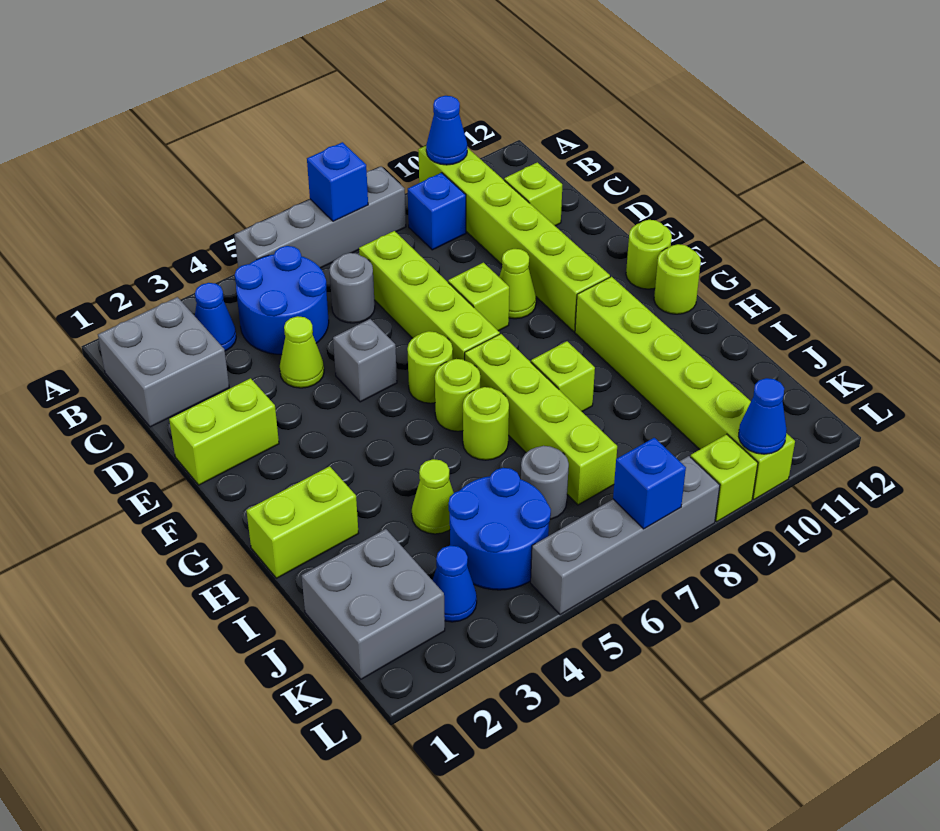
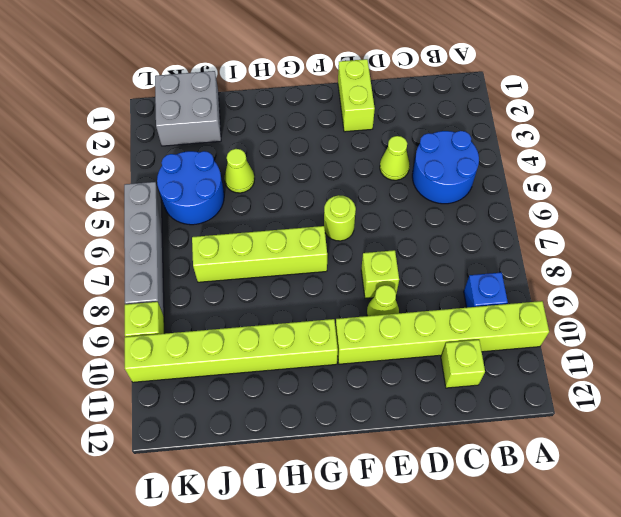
none -> grey brick A5:A8 level 1
none -> grey brick B1:C2 level 1
none -> blue cone B3 level 1
none -> grey round brick C6 level 1

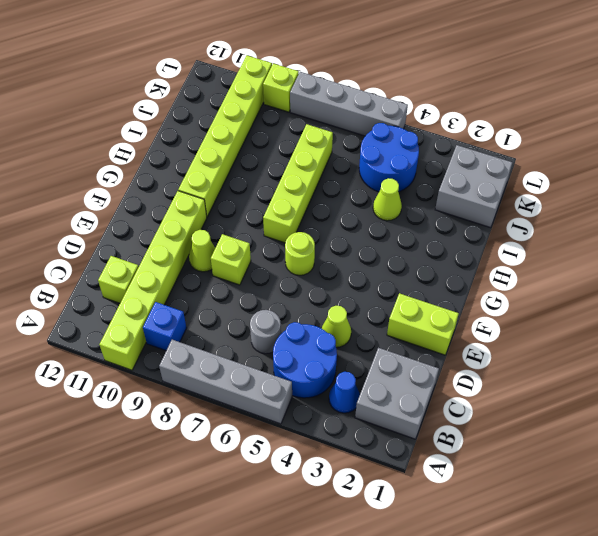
none -> lime brick C7:F7 level 1
none -> grey brick E5 level 1
none -> lime round brick F12 level 1
none -> lime round brick G6 level 1

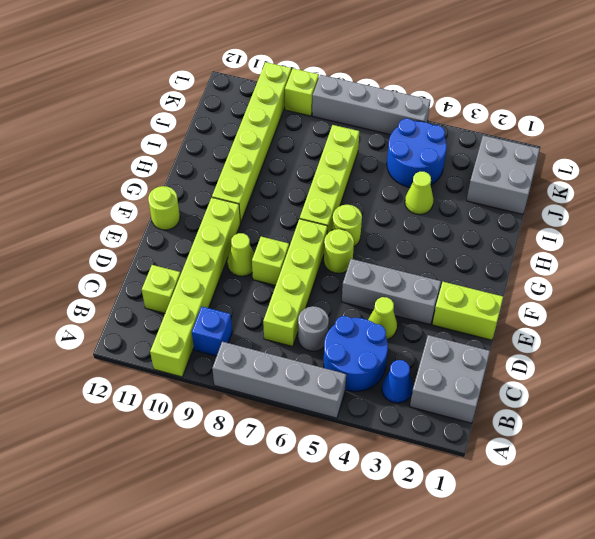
grey brick E3:E5 level 1 -> grey brick E5 level 1
none -> lime round brick G12 level 1
none -> lime brick H1:H2 level 1
none -> lime round brick H6 level 1
none -> lime brick H8 level 1

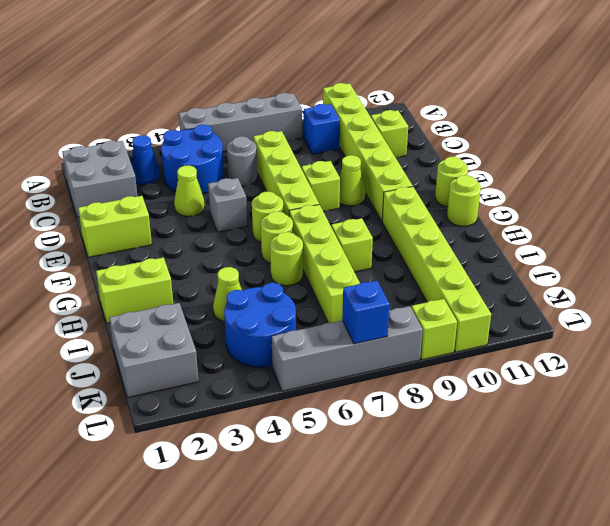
none -> grey round brick J6 level 1
none -> blue cone K3 level 1
none -> blue brick A7 level 2
none -> blue cone A10 level 2

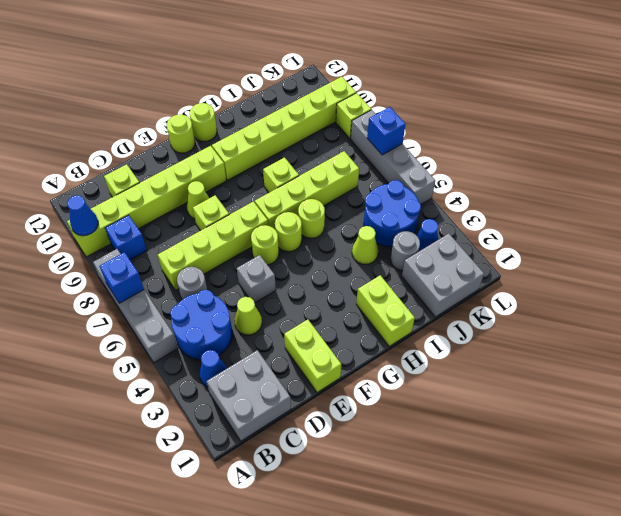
grey round brick J3 level 1 -> grey round brick J6 level 1
none -> blue cone L10 level 2

